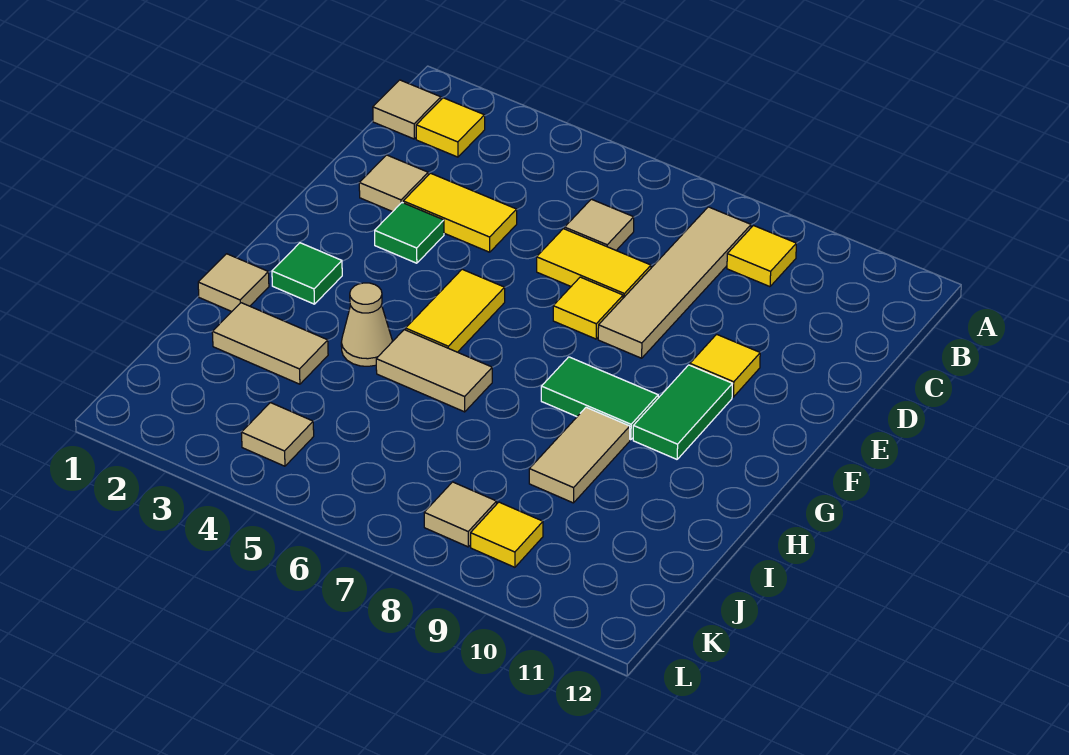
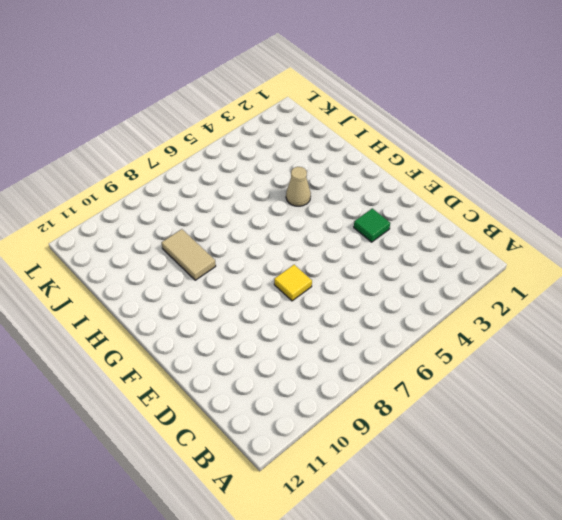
none -> tan tile B1 level 1
none -> yellow tile B2 level 1
none -> tan tile B8:E8 level 1

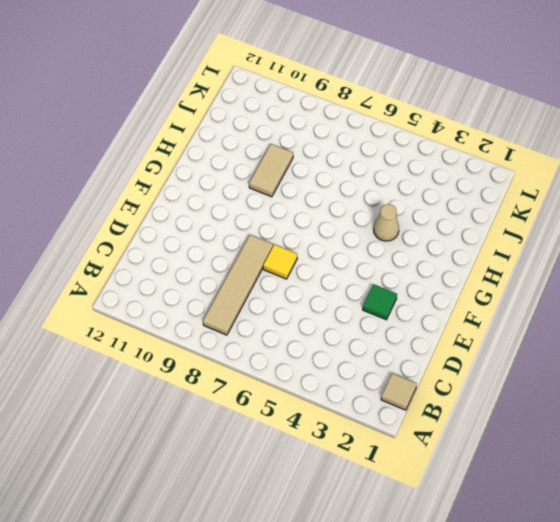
none -> yellow tile B2 level 1
none -> yellow tile B9 level 1
none -> tan tile C6 level 1

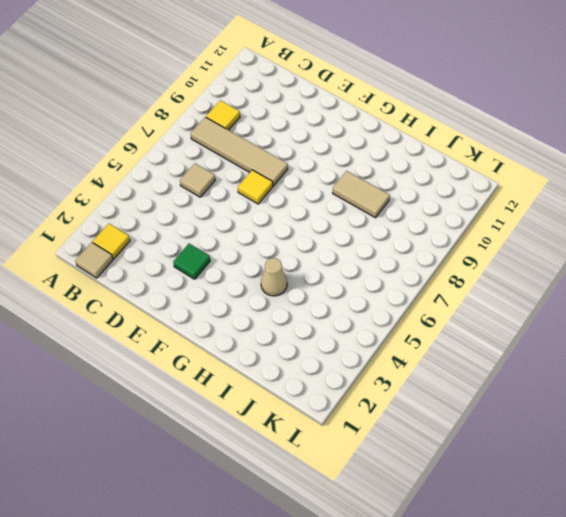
none -> tan tile D2 level 1
none -> yellow tile D3:D4 level 1
none -> yellow tile D6:D7 level 1

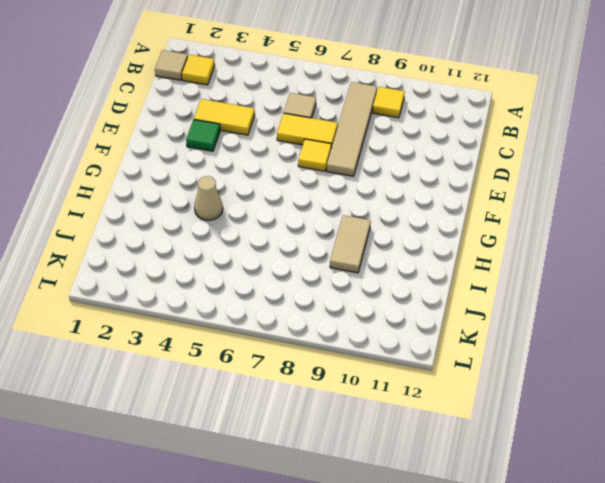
none -> tan tile D2 level 1
none -> yellow tile E10 level 1
none -> yellow tile F5:G5 level 1

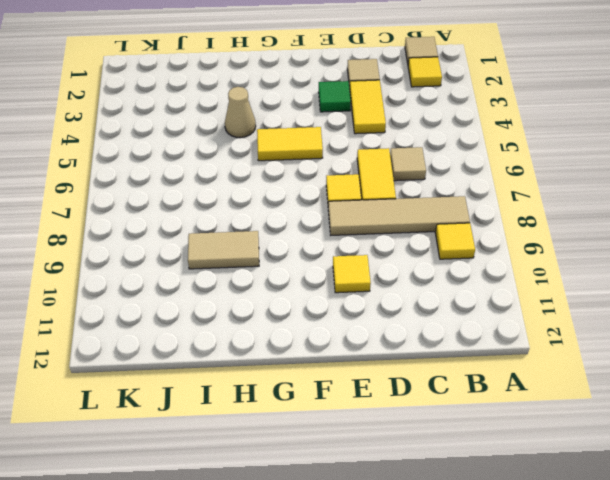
none -> green tile F10:G10 level 1
none -> green tile G2 level 1
none -> green tile G8:G9 level 1

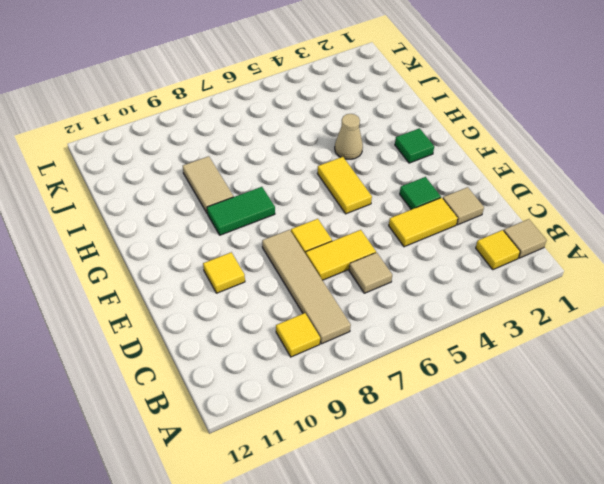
none -> green tile F10:G10 level 1
none -> tan tile H1 level 1
none -> tan tile H5:H6 level 1

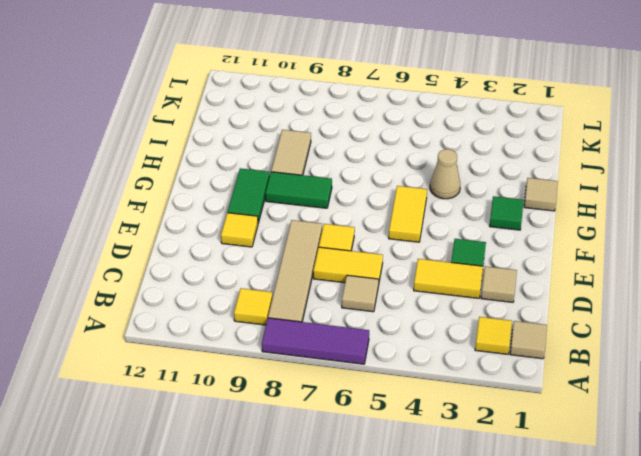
purple tile A6:A8 level 1 -> none
none -> tan tile H5:H6 level 1
none -> tan tile I2:I3 level 1
none -> tan tile K4 level 1

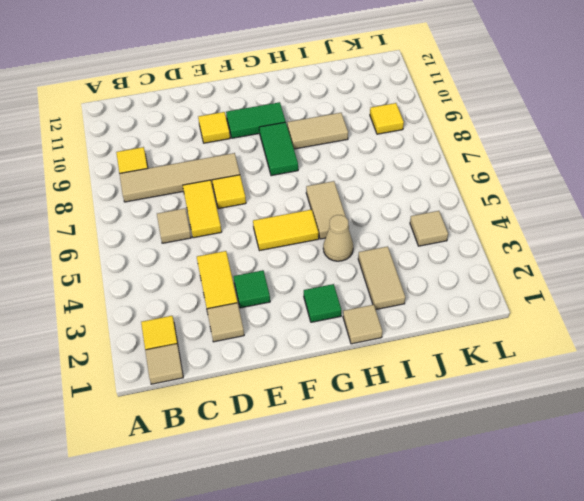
none -> tan tile K8 level 1

